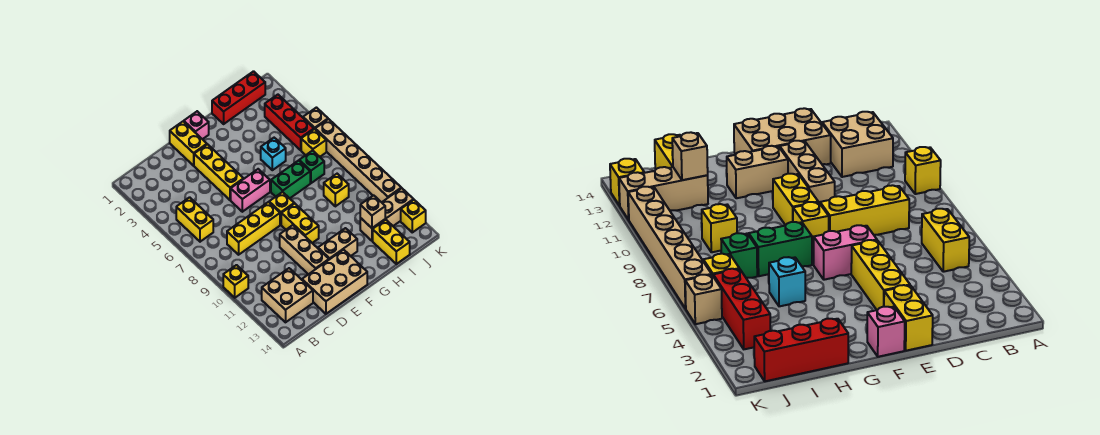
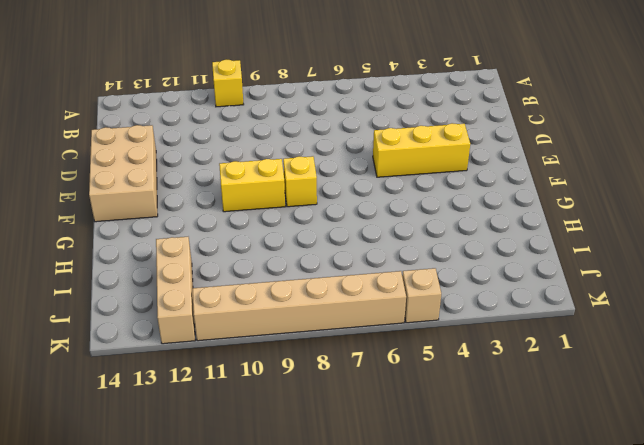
none -> yellow brick B5:B6 level 1
none -> tan brick B12:C13 level 1
none -> yellow brick C8:E8 level 1

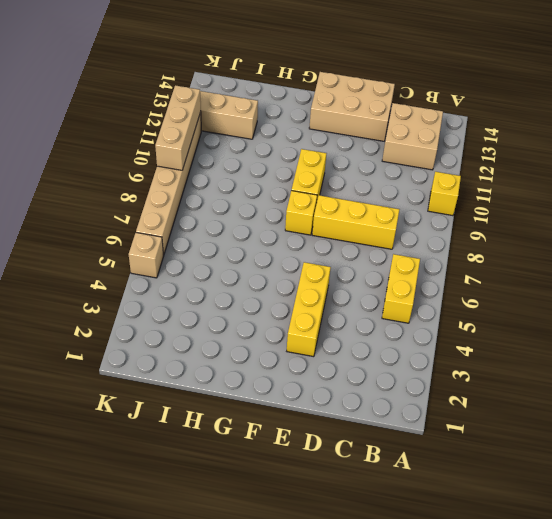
tan brick K9:K11 level 2 -> tan brick E10:E12 level 1
none -> yellow brick E1:E2 level 1
none -> pink brick E6:F6 level 1
none -> pink brick F1 level 1

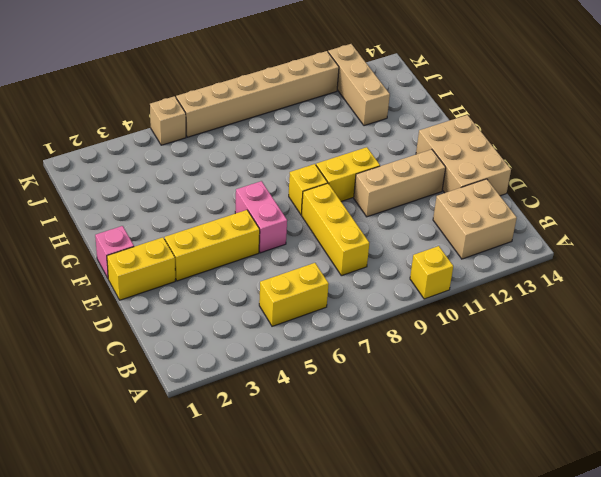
none -> tan brick F12:G12 level 1
none -> green brick G7:H7 level 1
none -> red brick H1:J1 level 1

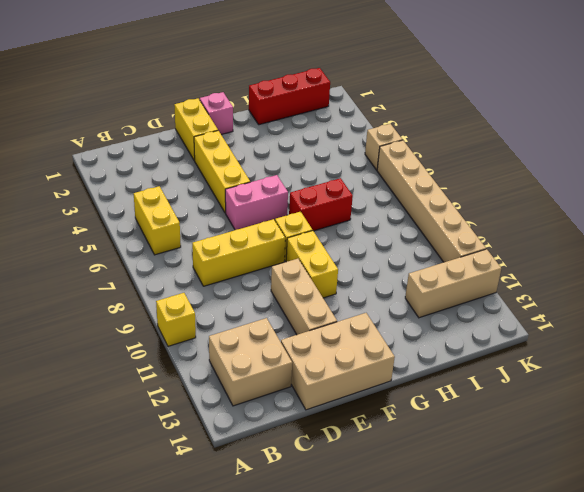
red brick G7:H7 level 1 -> green brick G7:H7 level 1
none -> tan brick F12:G12 level 1
none -> cyan brick H5 level 1
none -> green brick I7 level 1

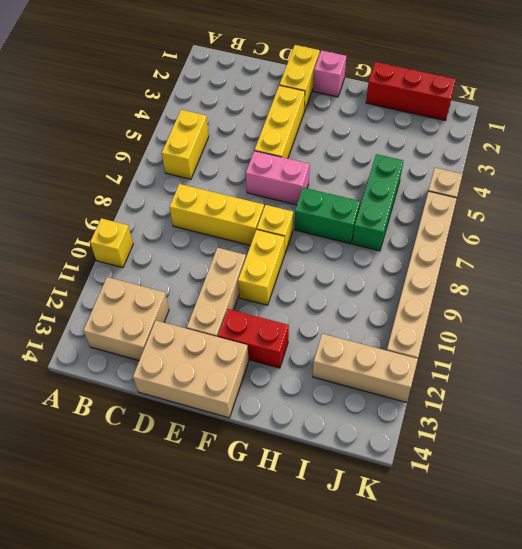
red brick F12:G12 level 1 -> tan brick F12:G12 level 1
green brick I5:I7 level 1 -> green brick I7 level 1
none -> cyan brick H5 level 1
none -> yellow brick I9 level 1
none -> yellow brick I13:I14 level 1

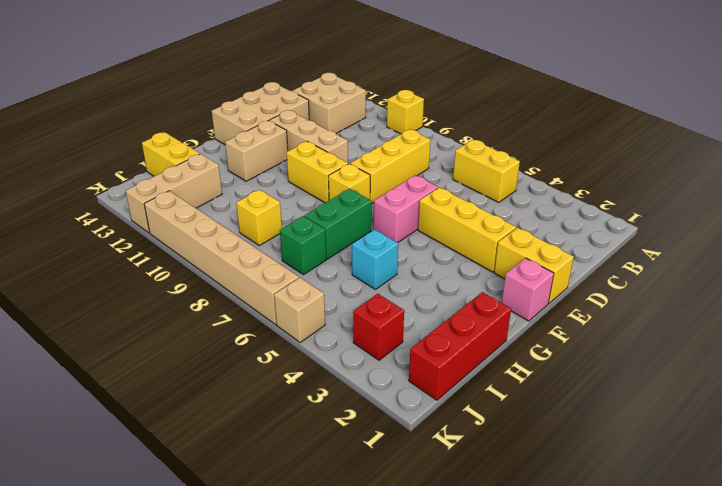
red brick J3 level 1 -> red brick J3:J5 level 1
none -> yellow brick J6 level 1
none -> yellow brick K13 level 1
none -> tan brick I12 level 2

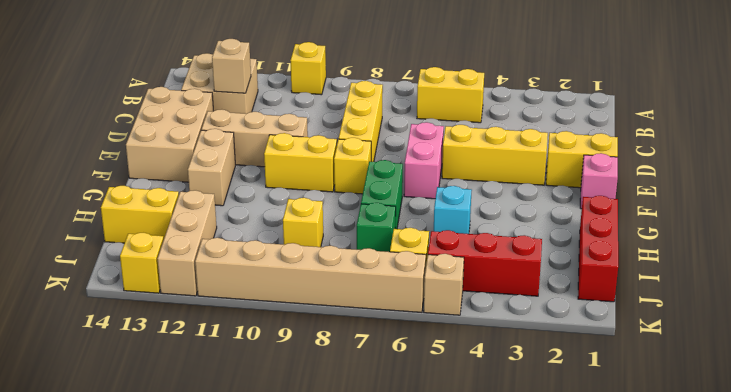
tan brick C12 level 2 -> tan brick I12 level 2

